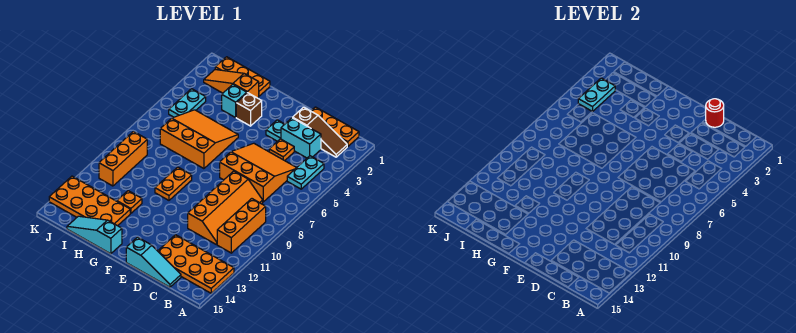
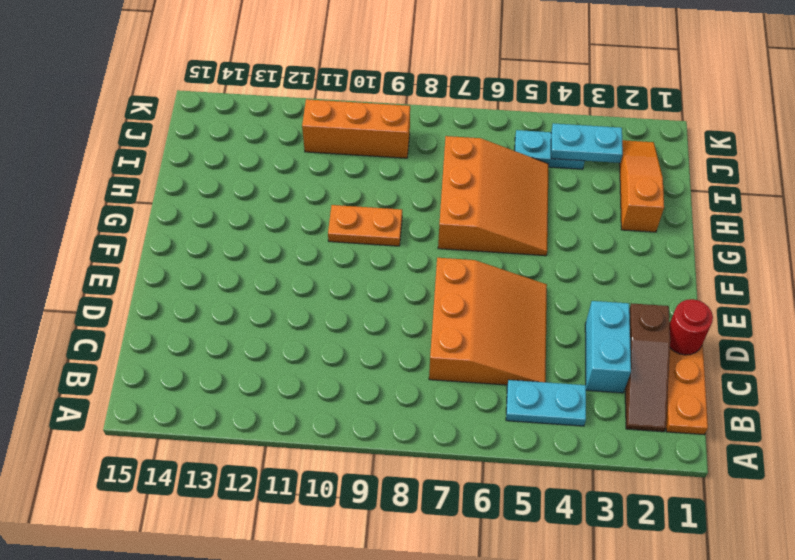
none -> orange plate A13:D14 level 1
none -> orange brick B9:B11 level 1
none -> orange slope C8:D11 level 1 top D

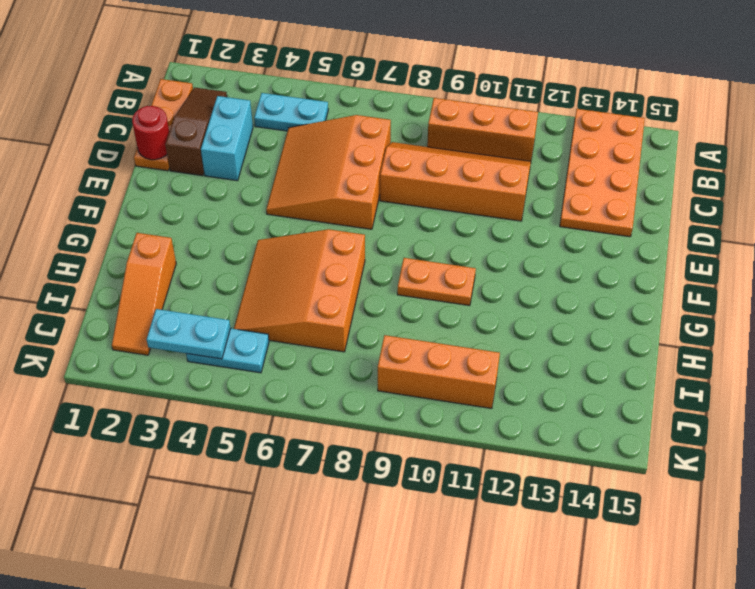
none -> cyan slope C15:E15 level 1 top E
none -> orange plate D4 level 1
none -> cyan plate E3 level 1

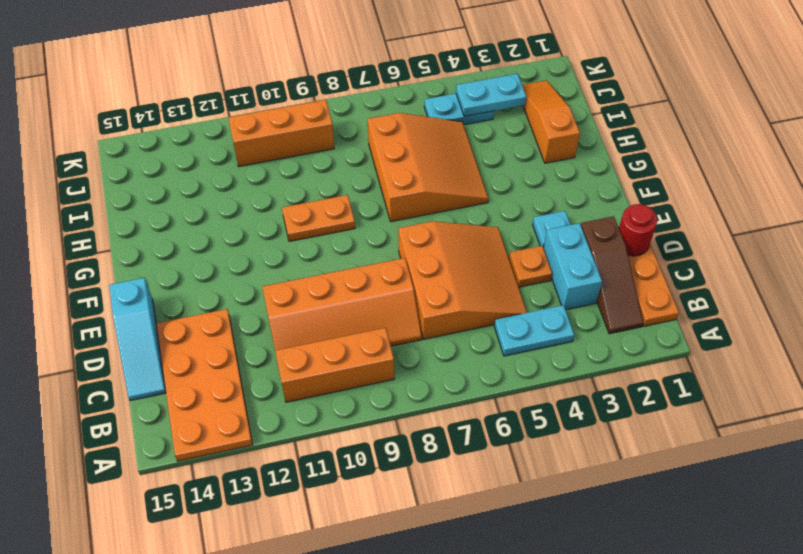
none -> brown brick G3 level 1
none -> cyan slope G15:I15 level 1 top G
none -> orange plate H1:J1 level 1

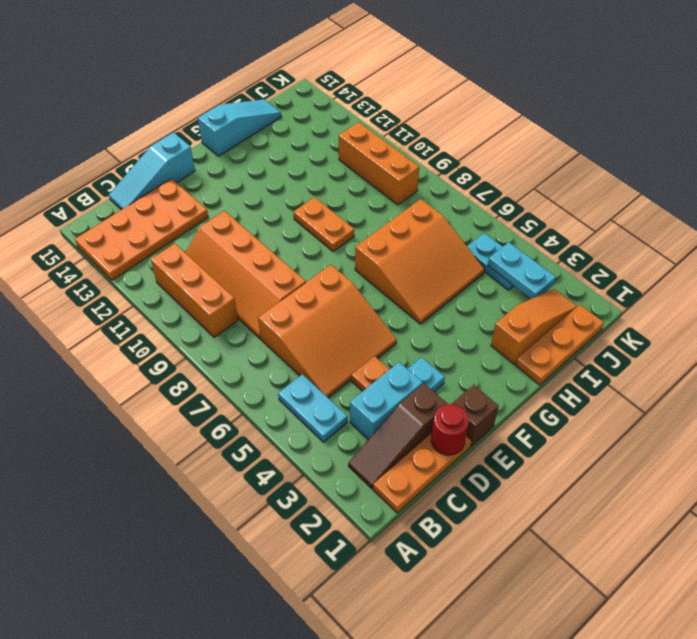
brown brick E1 level 1 -> brown brick G3 level 1
none -> cyan brick H3 level 1
none -> orange plate H12 level 1
none -> orange plate H13:K14 level 1

